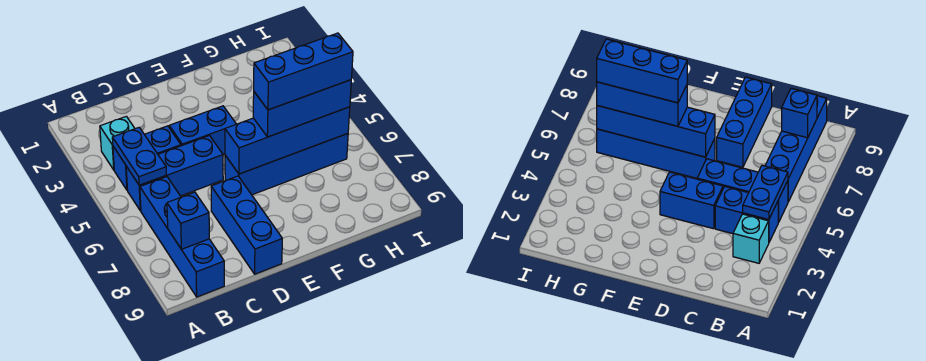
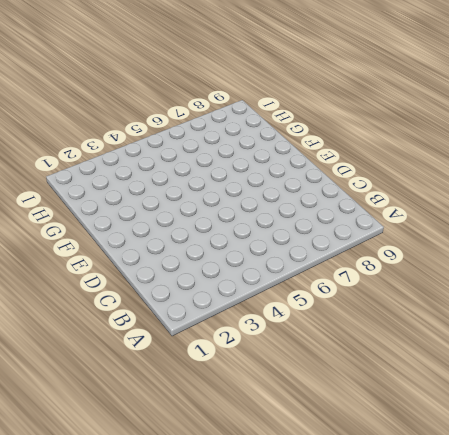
none -> cyan brick B3 level 1
none -> blue brick B4:C4 level 1
none -> blue brick B5:D5 level 1

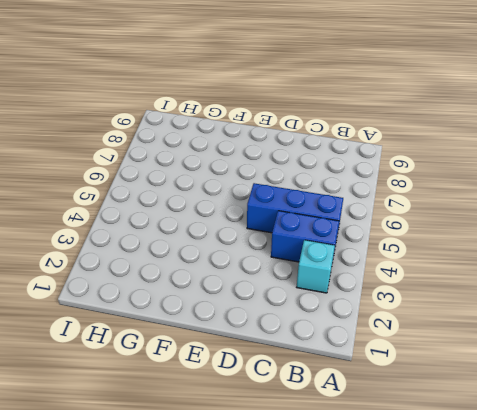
none -> blue brick B6:B9 level 1
none -> blue brick D4:E4 level 1
none -> blue brick D7:D9 level 1

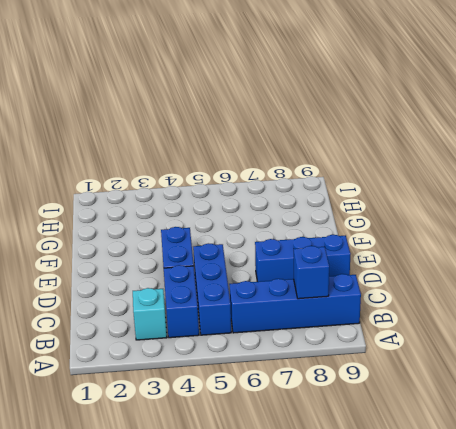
none -> blue brick E6:H6 level 1
none -> blue plate B4:B5 level 2
none -> blue brick E6:H6 level 2

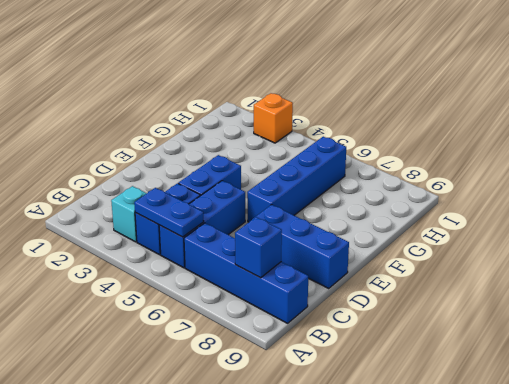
orange brick I3 level 1 -> none
none -> blue brick E6:H6 level 2
none -> blue brick F6:H6 level 3
none -> blue brick F6:H6 level 4

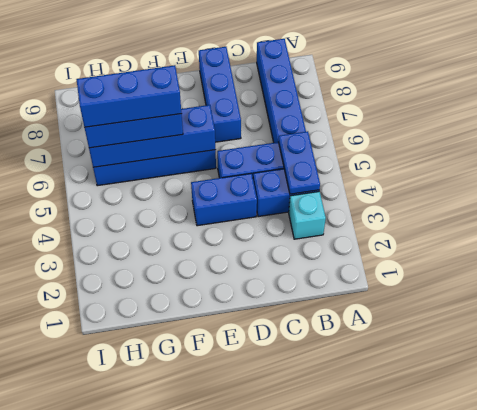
none -> blue brick B8 level 2

